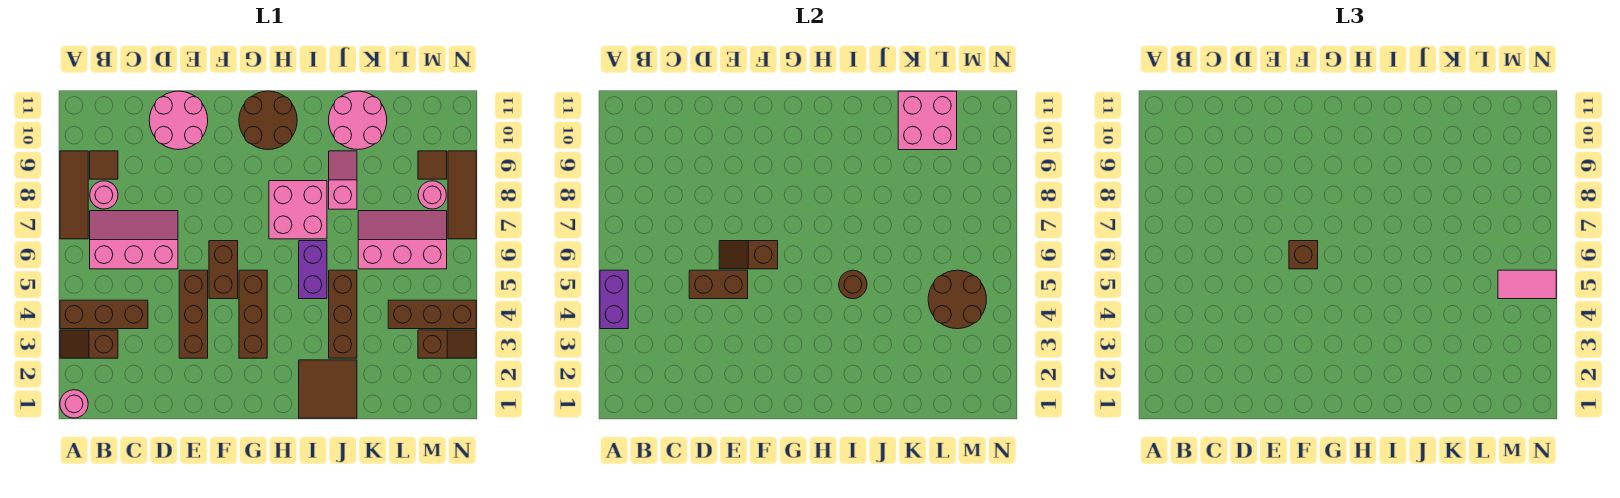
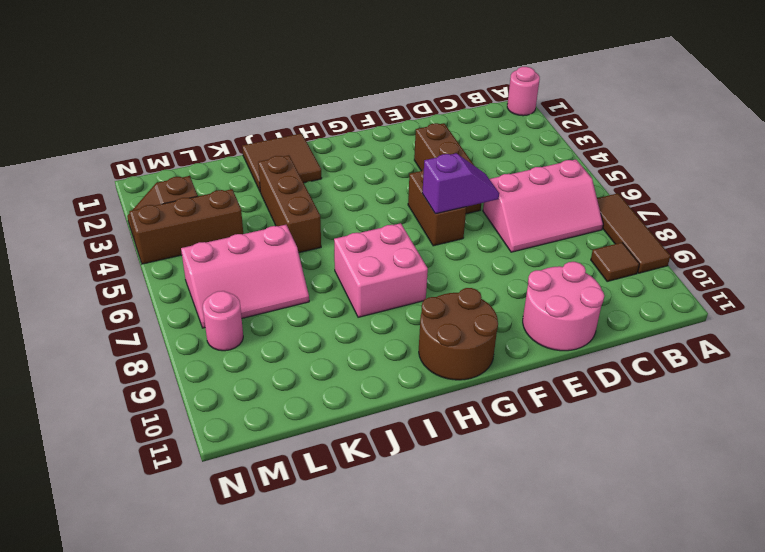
purple slope E6:F6 level 2 top F -> brown slope E6:F6 level 2 top F
none -> brown slope A3:B3 level 1 top B
none -> brown brick A4:C4 level 1
none -> pink round brick B8 level 1
none -> brown brick G3:G5 level 1

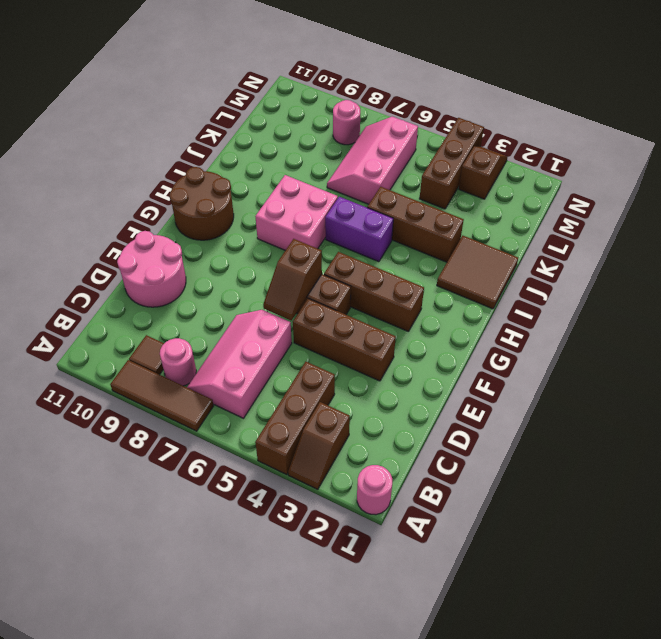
none -> pink slope J8:J9 level 1 top 8
none -> pink round brick J10:K11 level 1
none -> brown tile M9 level 1
none -> brown tile N7:N9 level 1

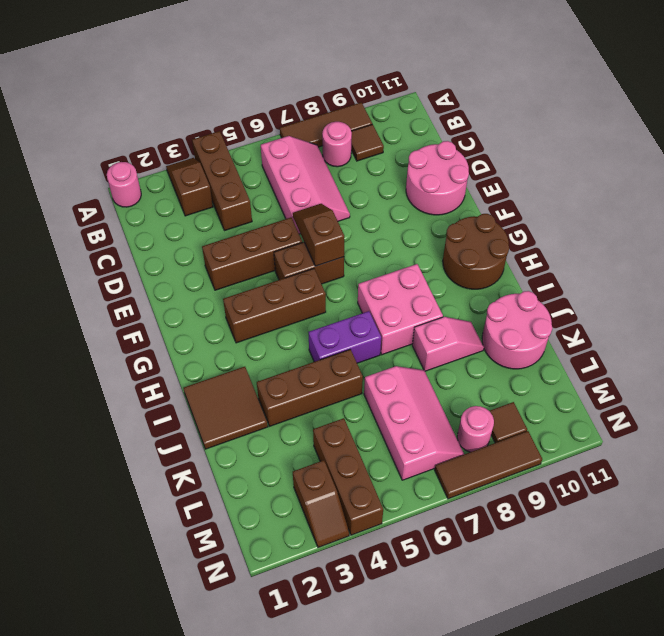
none -> purple brick A4:A5 level 2
none -> brown brick D5:E5 level 2
none -> brown round brick I5 level 2
none -> pink brick K10:L11 level 2

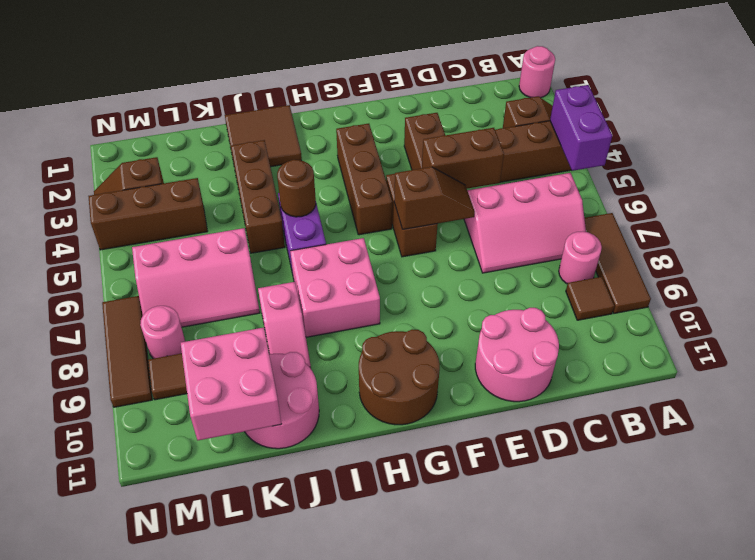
none -> brown round brick L4:M5 level 2
none -> brown brick F6 level 3
none -> pink tile M5:N5 level 3

